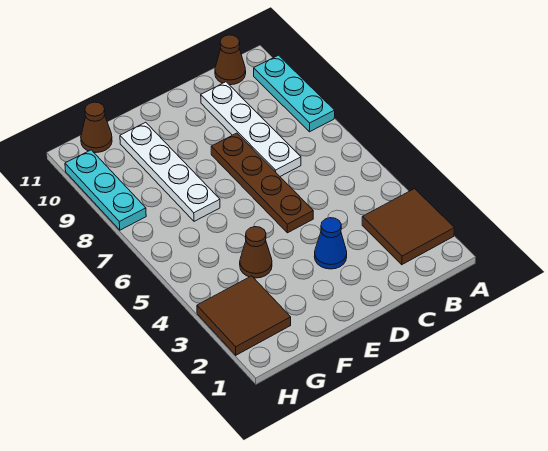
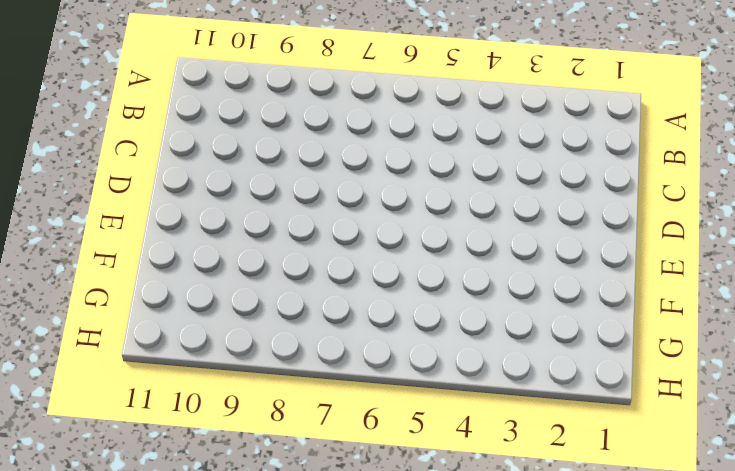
none -> brown tile A2:B3 level 1
none -> cyan plate A8:A10 level 1

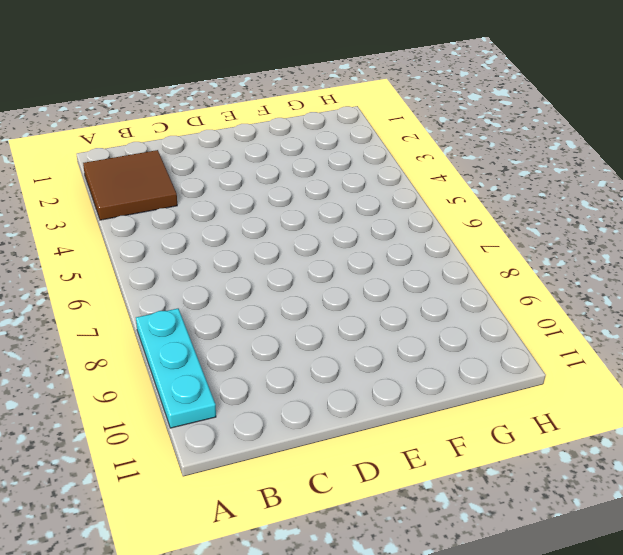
none -> brown cone B11 level 1
none -> white plate C7:C10 level 1

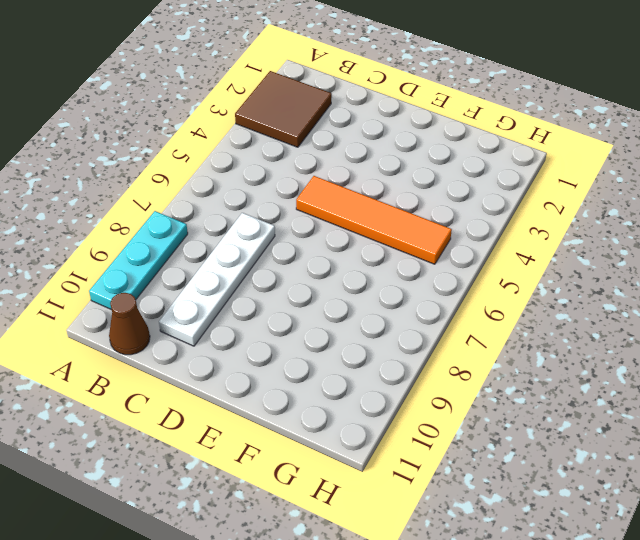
orange tile D5:G5 level 1 -> brown plate D5:D8 level 1
none -> blue cone D3 level 1
none -> brown cone F4 level 1

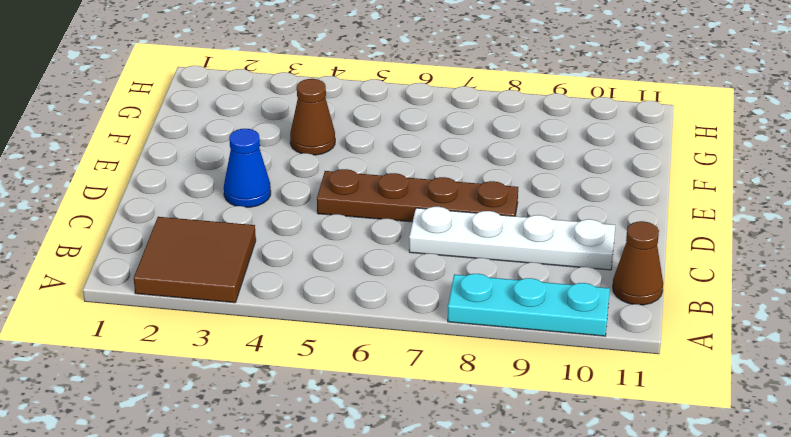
none -> white plate F7:F10 level 1
none -> brown tile G2:H3 level 1

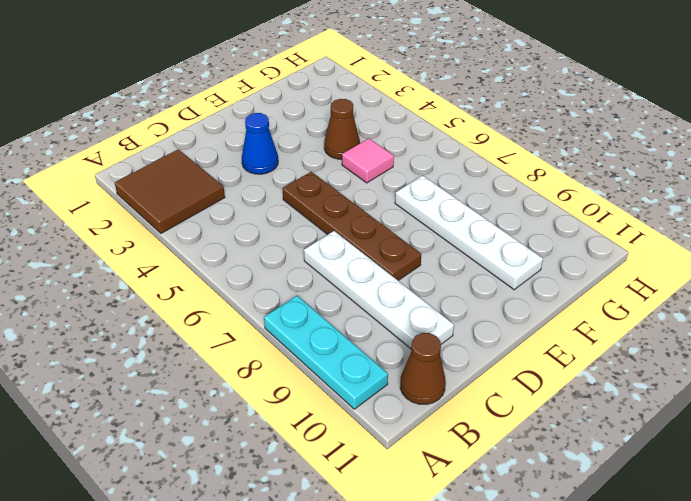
pink tile F5 level 1 -> none
none -> brown tile G2:H3 level 1
none -> brown cone G11 level 1

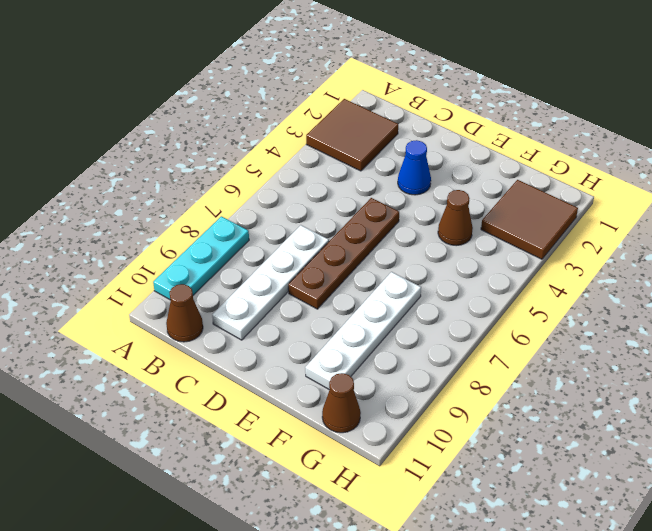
none -> cyan plate H8:H10 level 1

